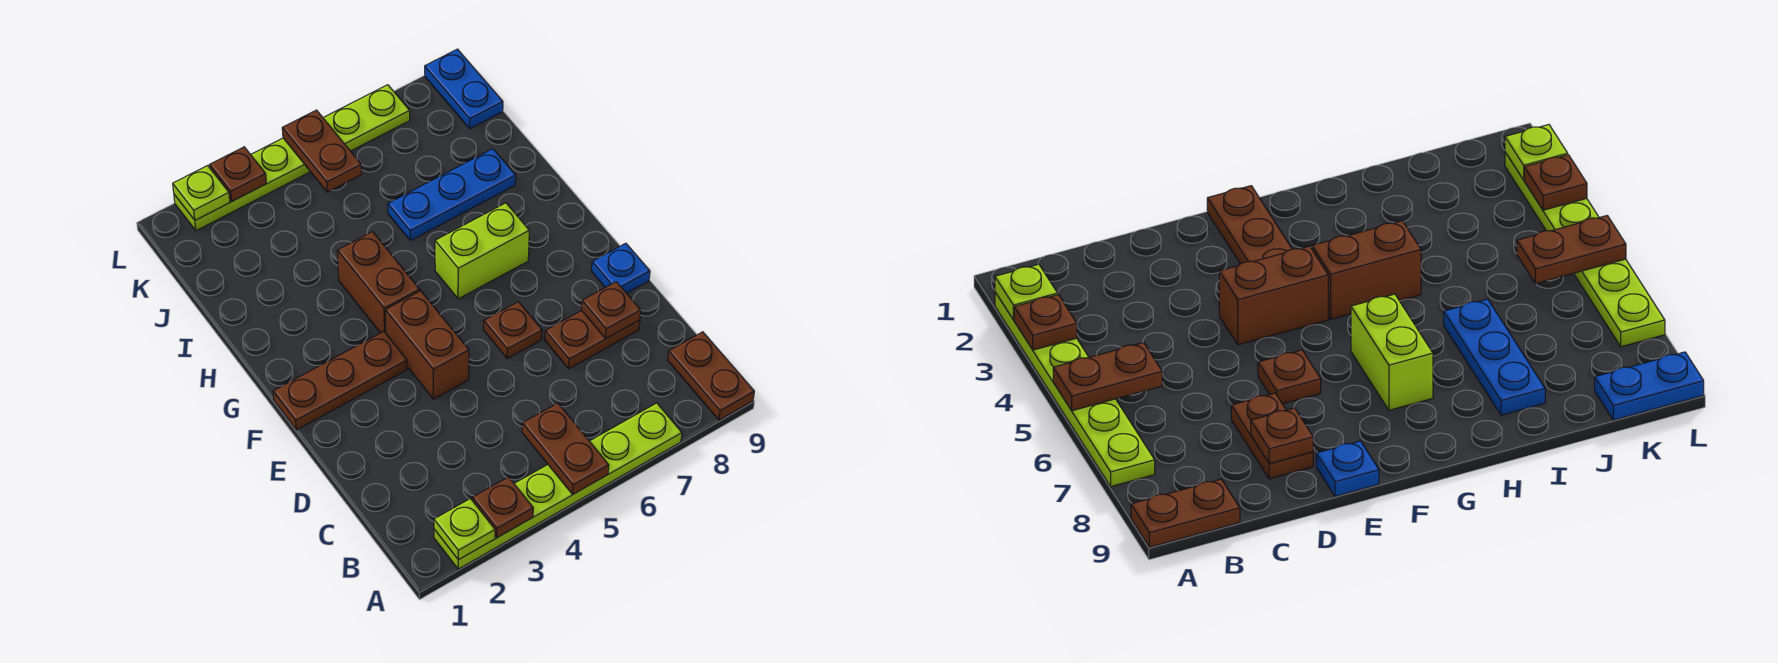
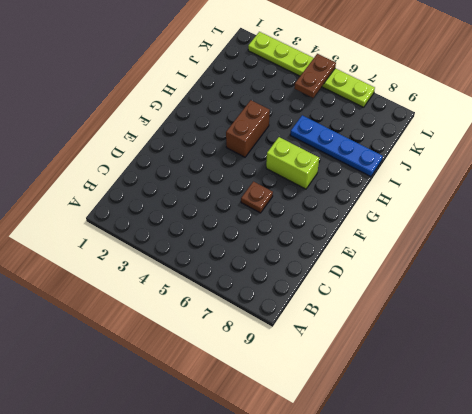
blue plate I6:I9 level 1 -> blue plate I6:I8 level 1
none -> lime plate A2:A7 level 1
none -> brown plate A9:B9 level 1
none -> brown plate D7:D8 level 1

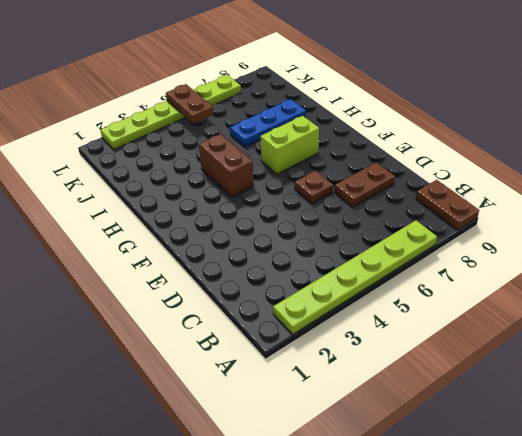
none -> brown brick E4:F4 level 1
none -> blue plate E9 level 1
none -> brown plate F1:F3 level 1

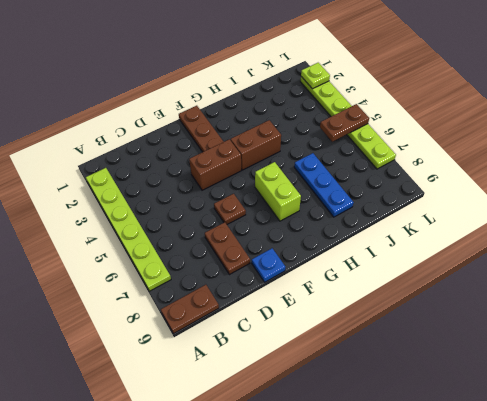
none -> blue plate K9:L9 level 1
none -> lime plate A2 level 2
none -> brown plate A3 level 2

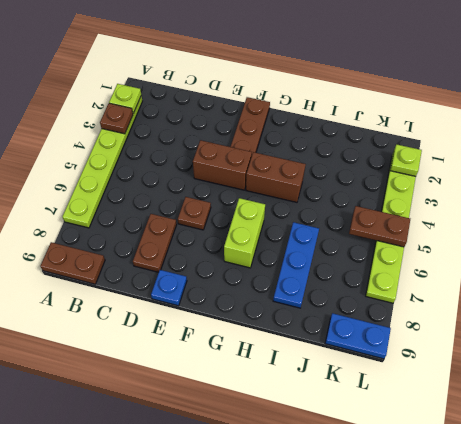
none -> brown plate A5:B5 level 2
none -> brown plate D8 level 2
none -> brown plate L3 level 2

